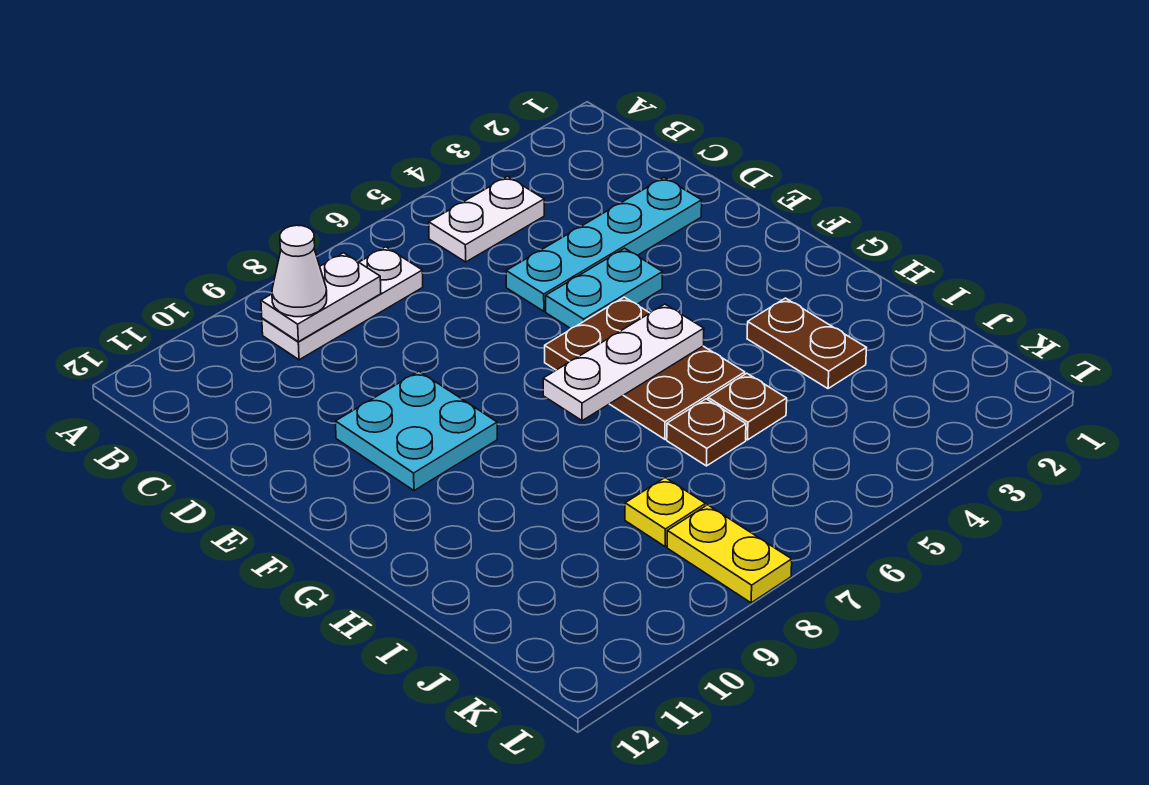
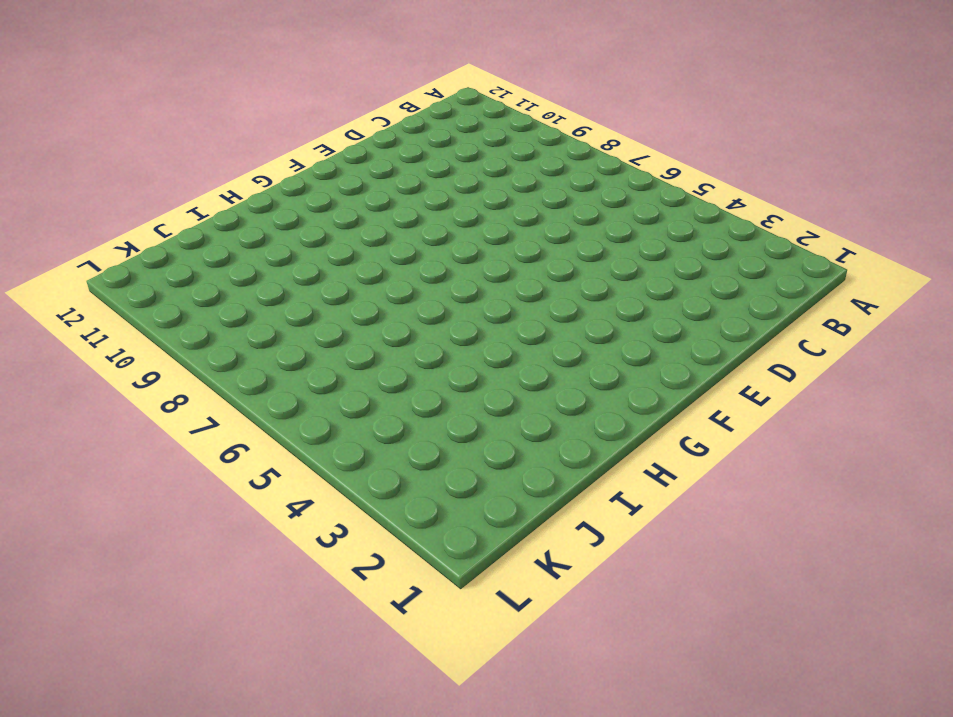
none -> white plate B4:B5 level 1
none -> white plate B7:B9 level 1
none -> cyan plate D2:D5 level 1

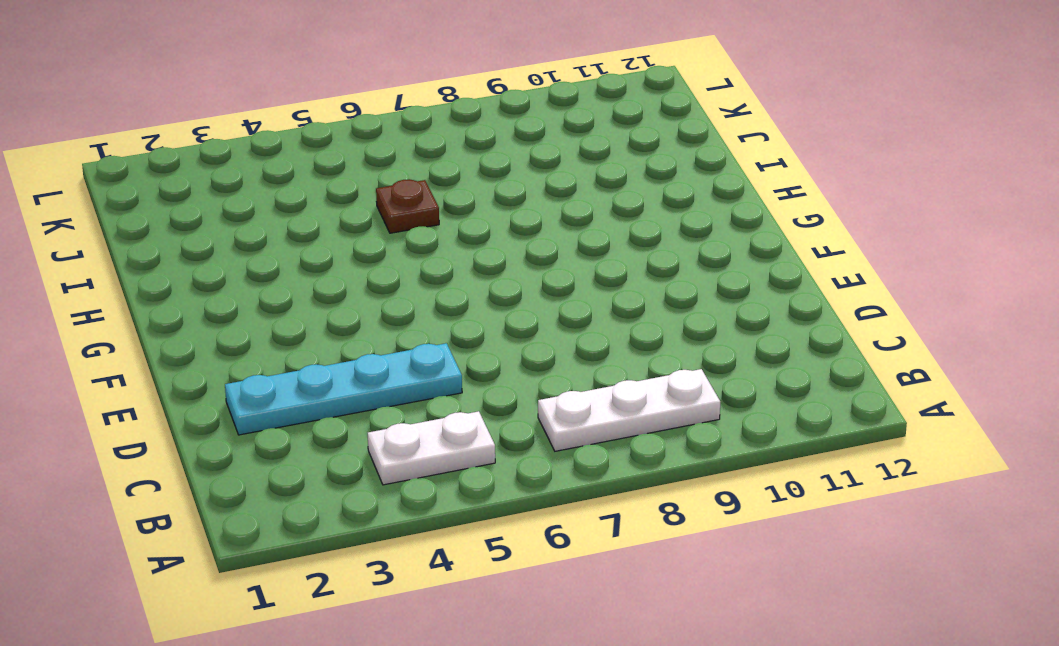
none -> cyan plate E4:E5 level 1
none -> cyan plate E9:F10 level 1
none -> brown plate F5:H6 level 1

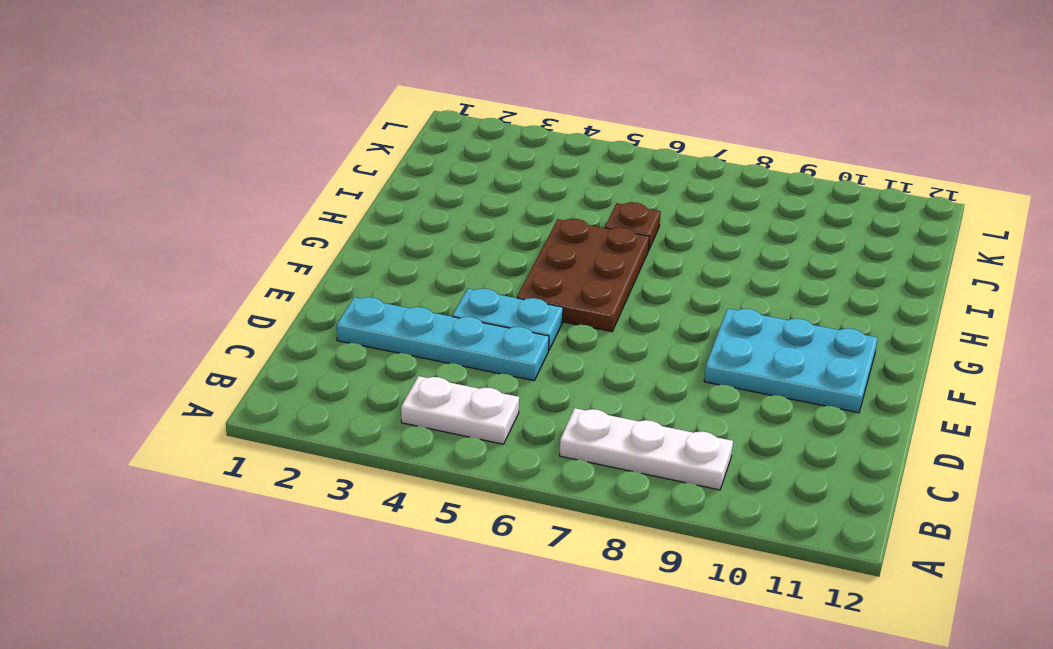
cyan plate E9:F11 level 1 -> cyan plate E9:F10 level 1
none -> brown plate H3:I3 level 1
none -> brown plate I5 level 1
none -> yellow plate J8 level 1

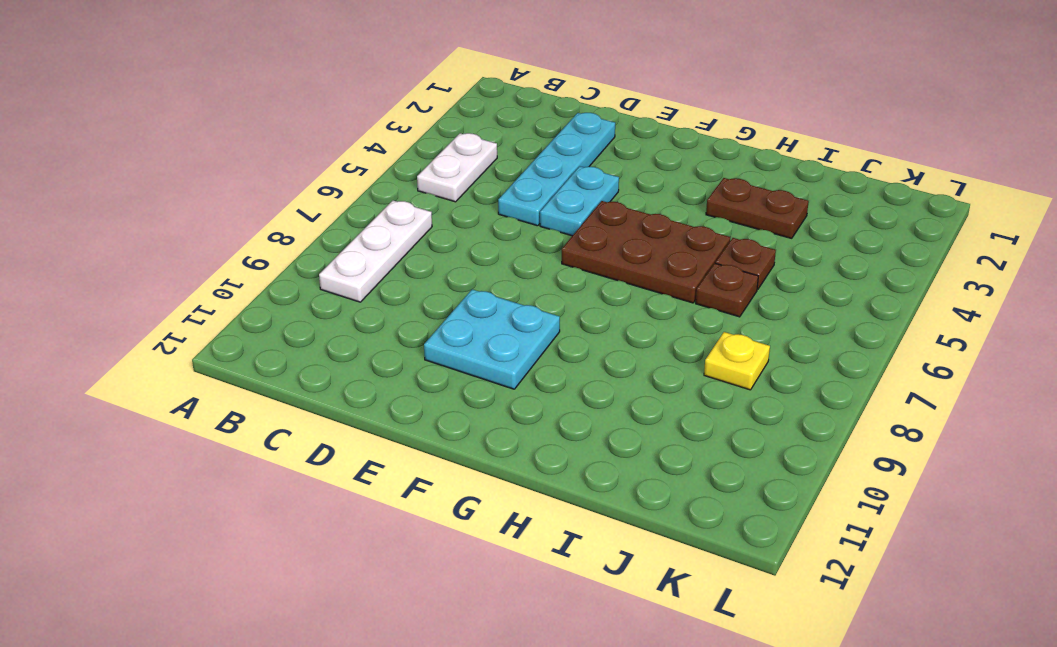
none -> yellow plate K8:L8 level 1
none -> white plate B8:B9 level 2
none -> white plate G5:G7 level 2

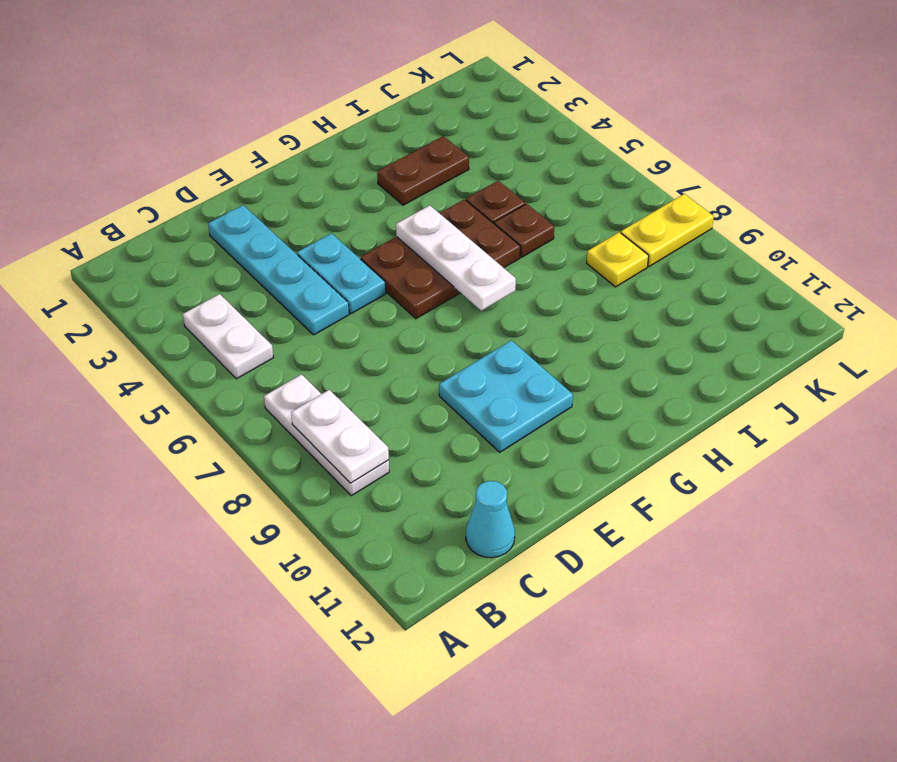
cyan cone C12 level 1 -> none
none -> white cone B9 level 3

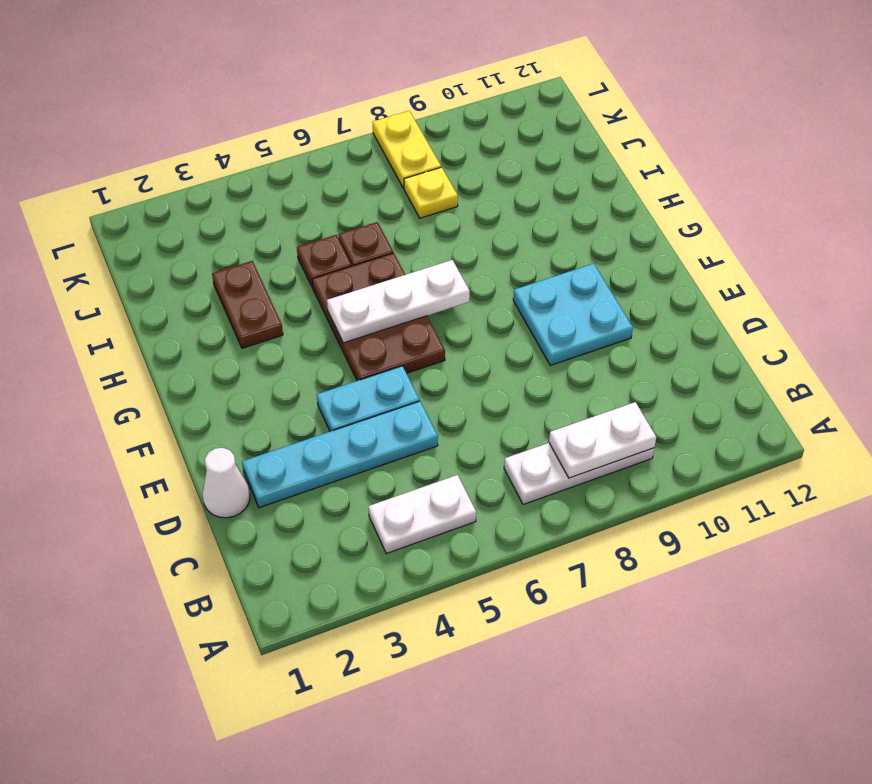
white cone D1 level 1 -> white cone B9 level 3

